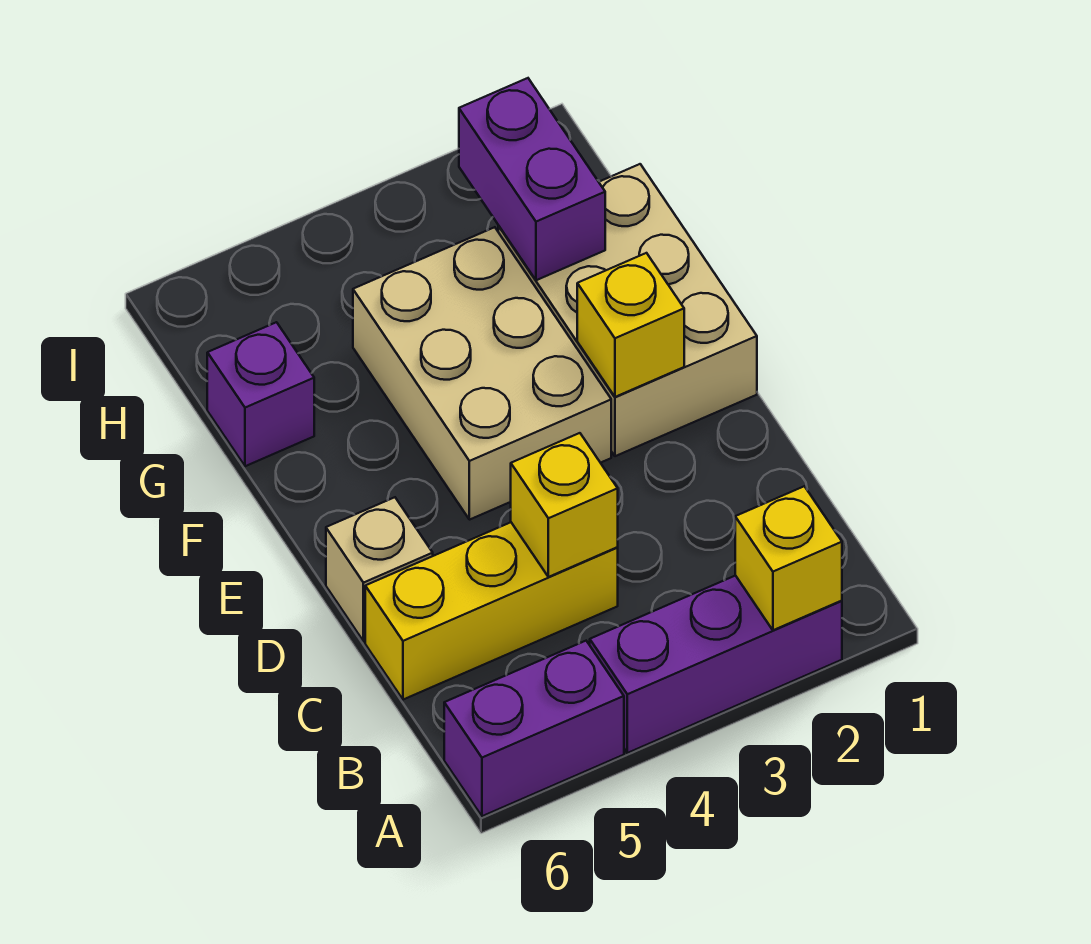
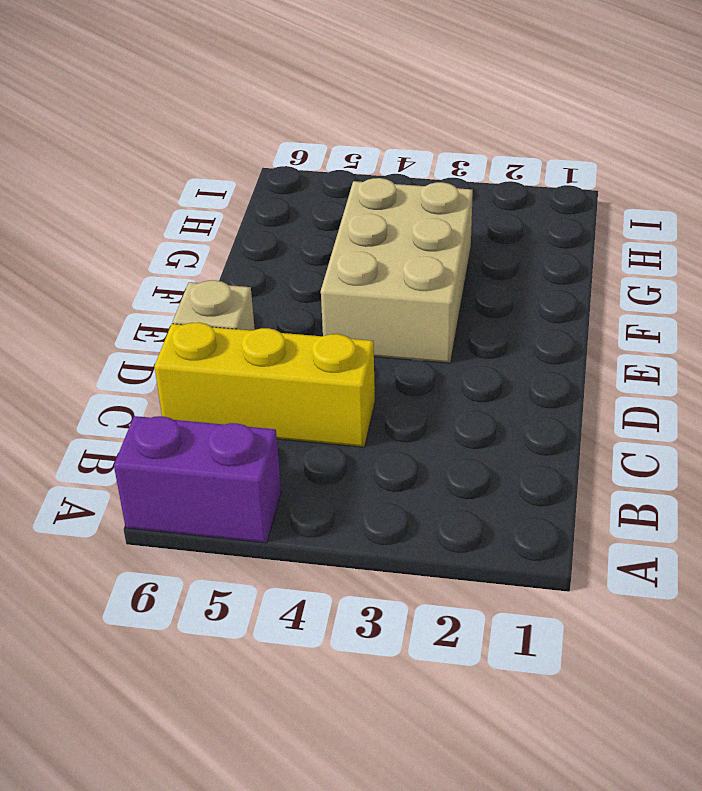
none -> purple brick A2:A4 level 1
none -> tan brick E1:G2 level 1

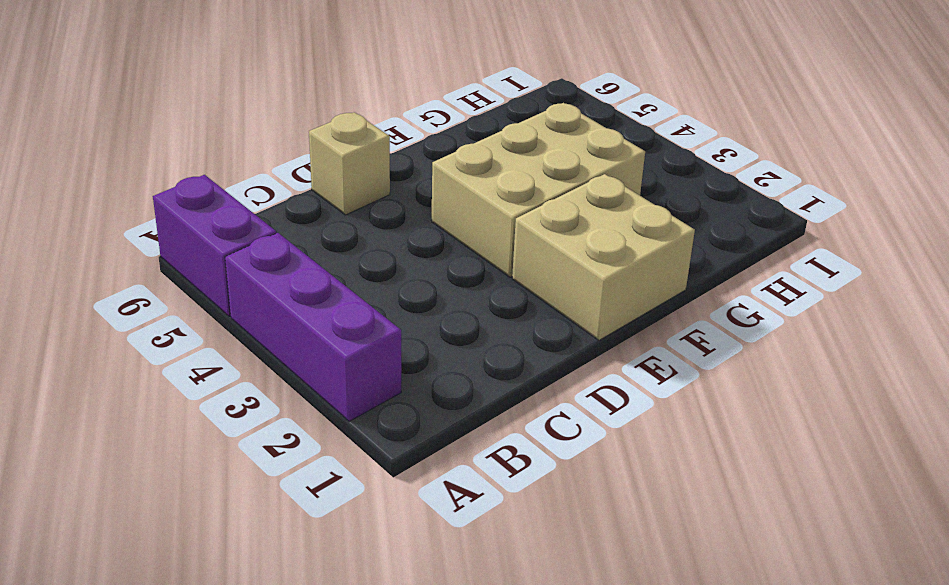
tan brick E1:F2 level 1 -> tan brick E1:G2 level 1
none -> yellow brick C4:C6 level 1
none -> purple brick G6 level 1

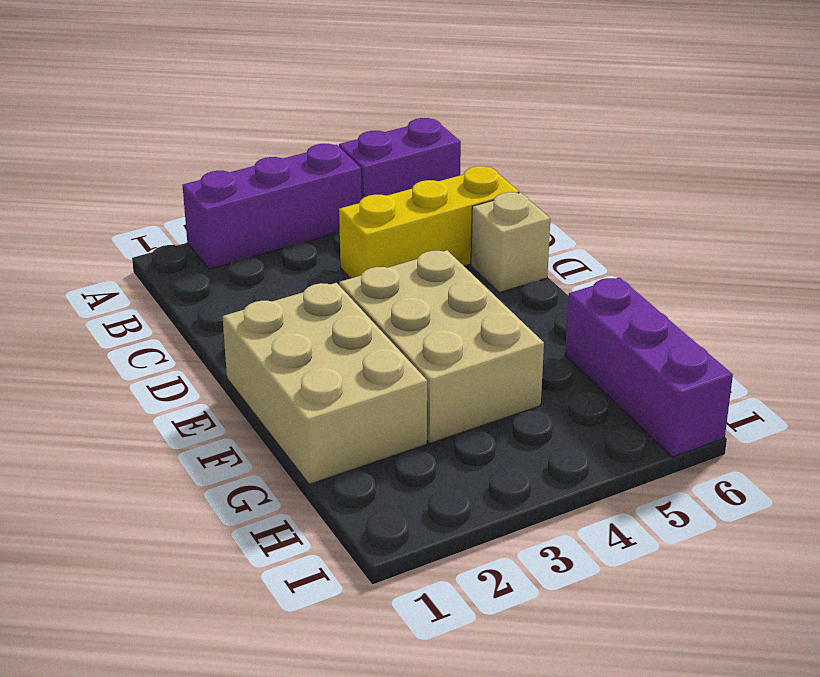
purple brick G6:I6 level 1 -> purple brick G6 level 1
none -> yellow brick A2 level 2
none -> yellow brick C4 level 2

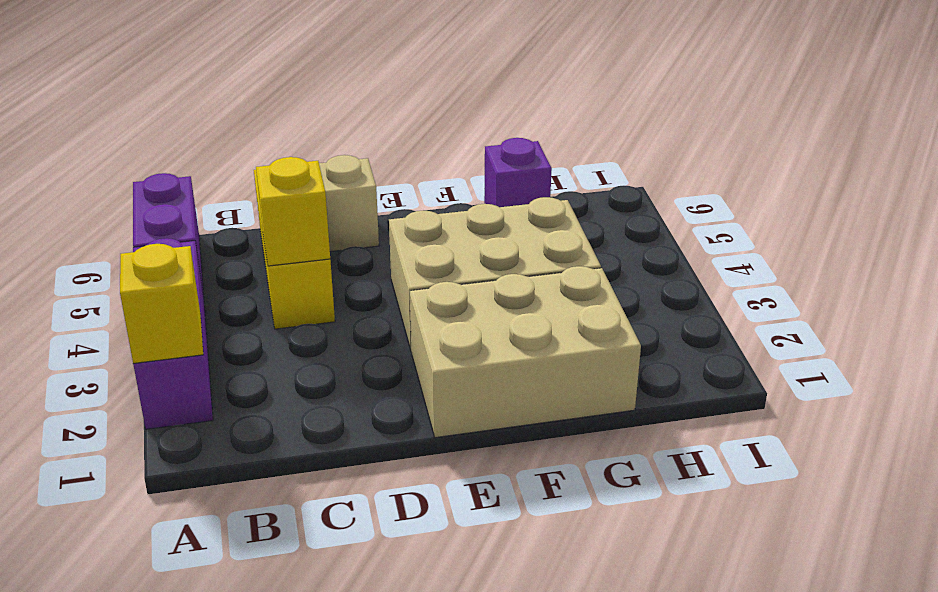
none -> yellow brick E2 level 2
none -> purple brick G2:H2 level 2

